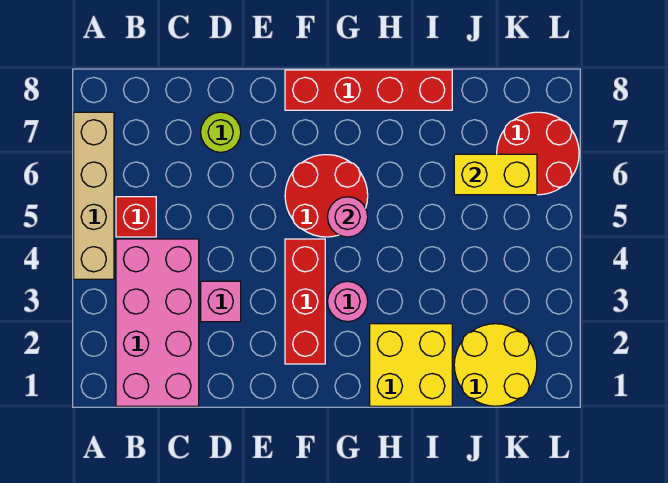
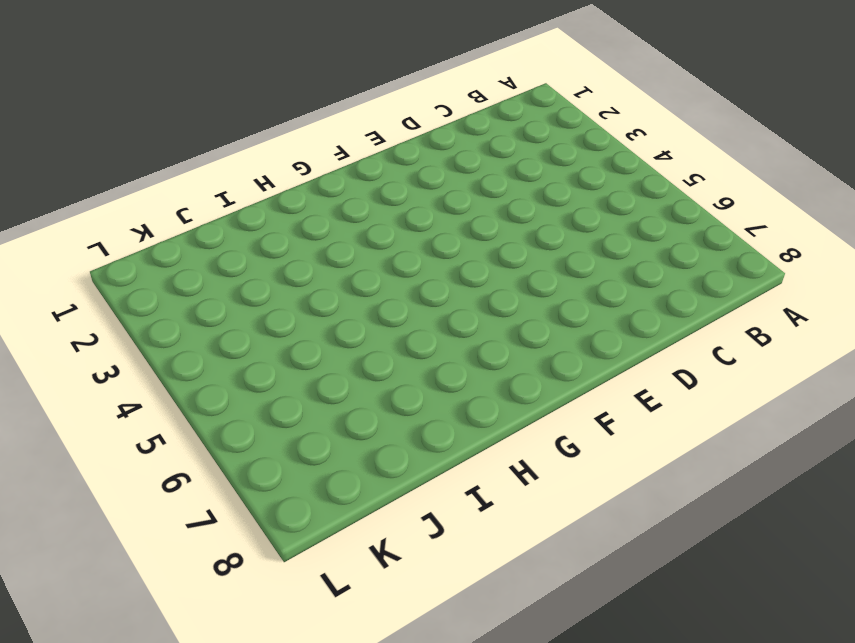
none -> tan brick A4:A7 level 1
none -> pink brick B1:C4 level 1
none -> red brick B5 level 1

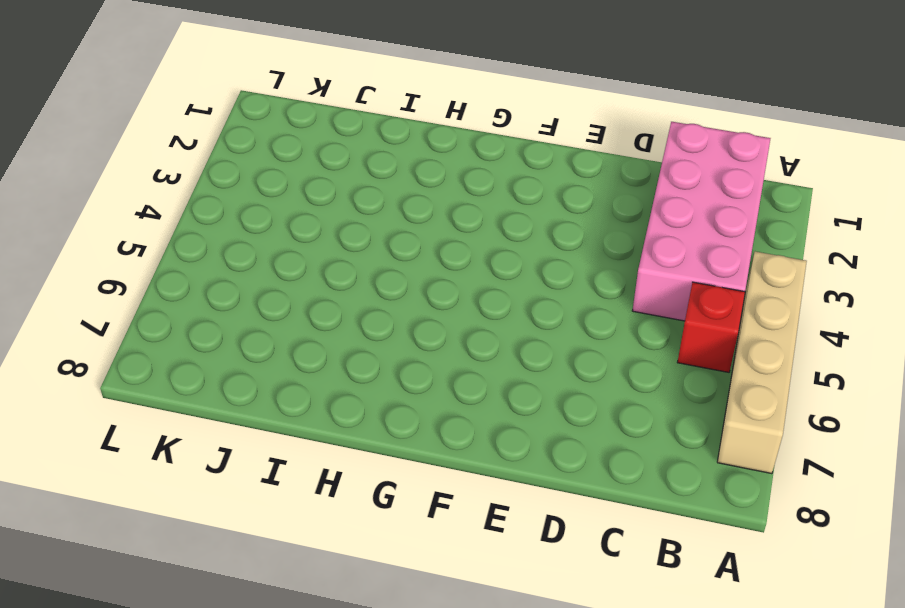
none -> pink brick D3 level 1
none -> lime round brick D7 level 1
none -> red brick F2:F4 level 1

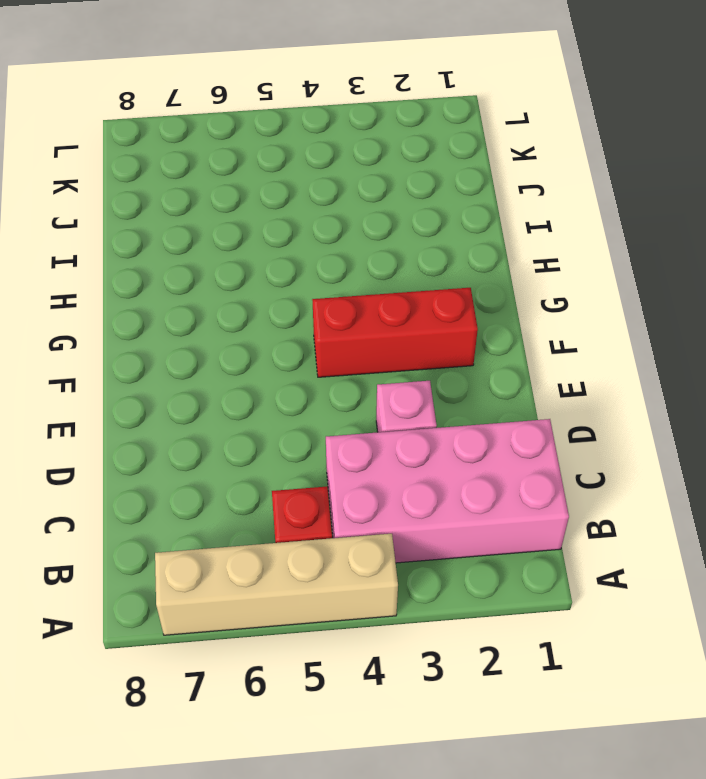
none -> lime round brick D7 level 1
none -> red round brick F5:G6 level 1
none -> red brick F8:I8 level 1

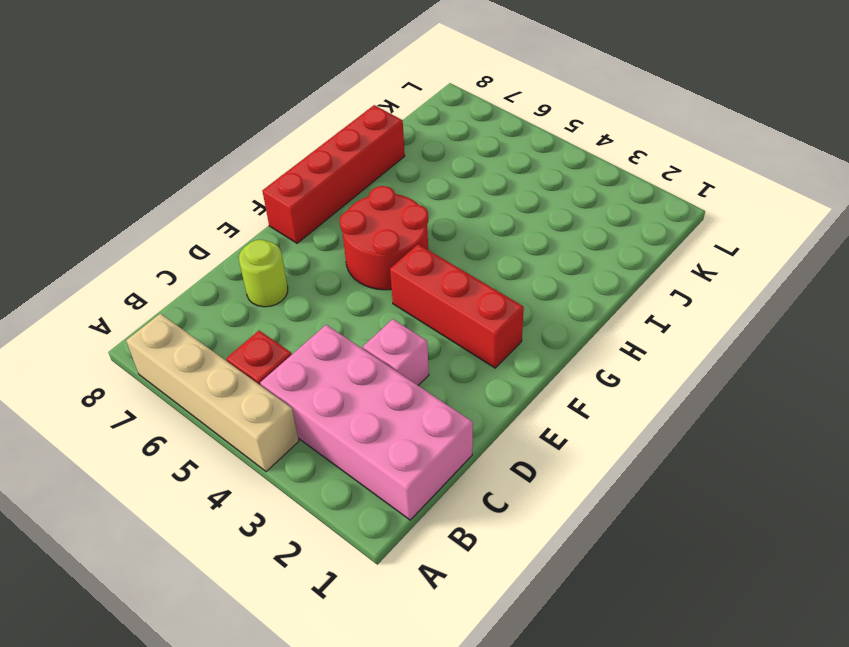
none -> pink round brick G3 level 1
none -> yellow brick H1:I2 level 1
none -> yellow round brick J1:K2 level 1

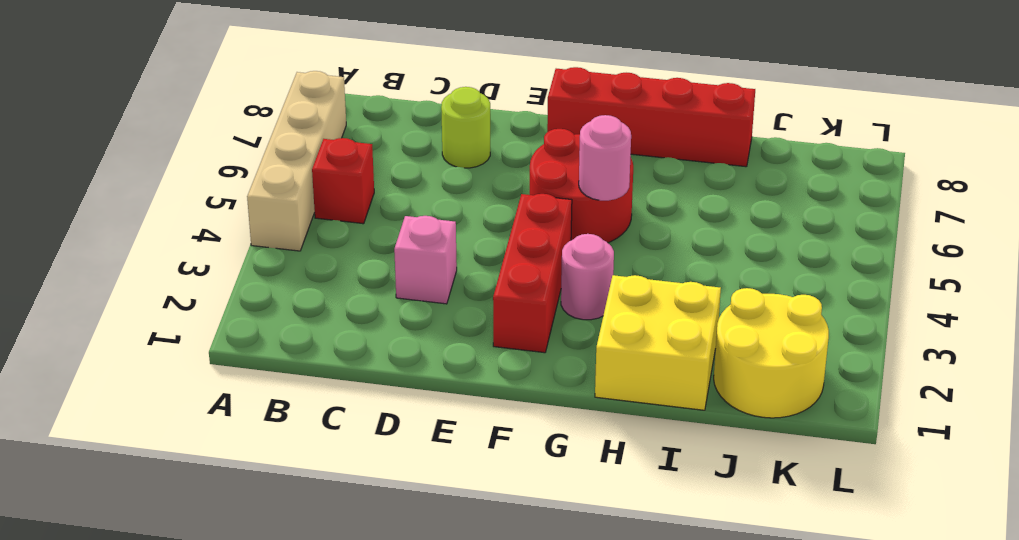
none -> pink brick B1:C4 level 1
none -> red round brick K6:L7 level 1
none -> yellow brick J6:K6 level 2

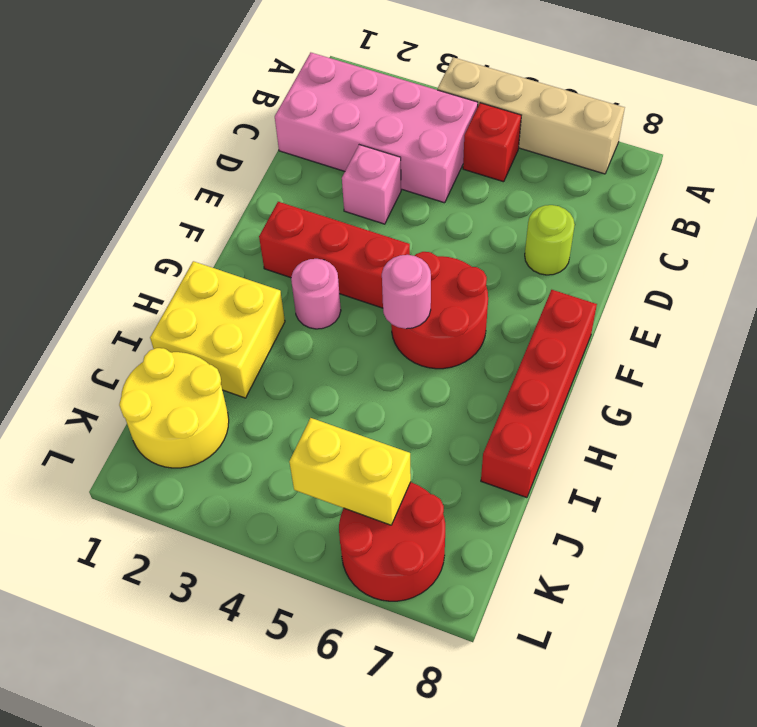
yellow brick K5:K6 level 2 -> yellow brick J6:K6 level 2

